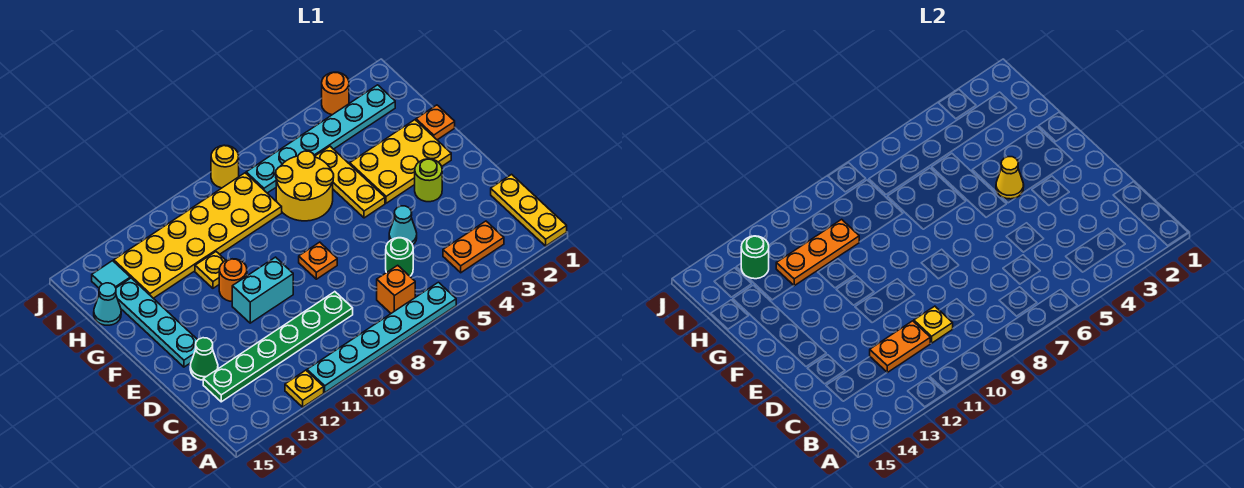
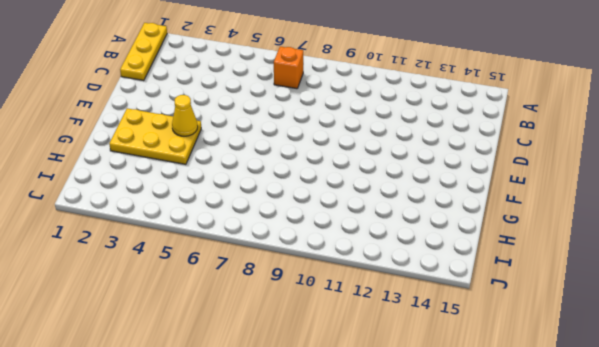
none -> cyan plate A6:A11 level 1
none -> yellow plate A12 level 1
none -> orange plate B3:B4 level 1
none -> green round brick C6 level 1

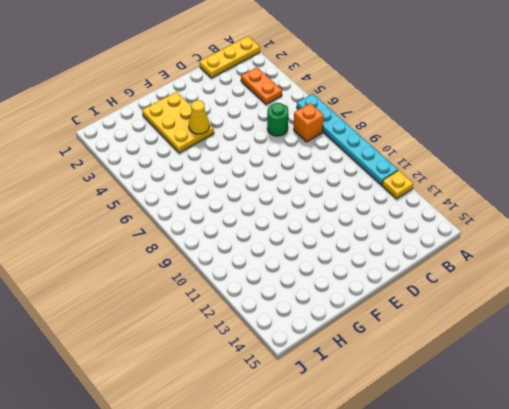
none -> green plate C9:C14 level 1
none -> cyan cone D5 level 1
none -> green cone D14 level 1
none -> lime round brick E3 level 1

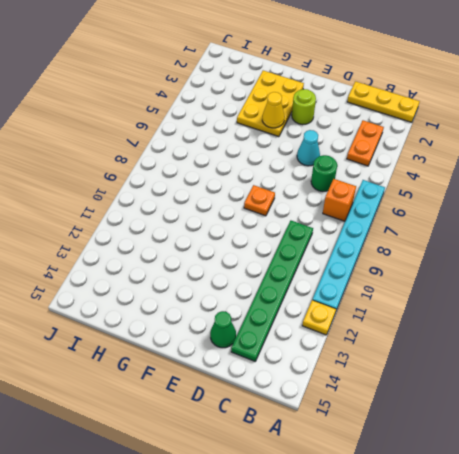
none -> cyan brick E10:E11 level 1
none -> cyan plate E14:H14 level 1
none -> yellow plate F5:H5 level 1
none -> orange round brick F11 level 1

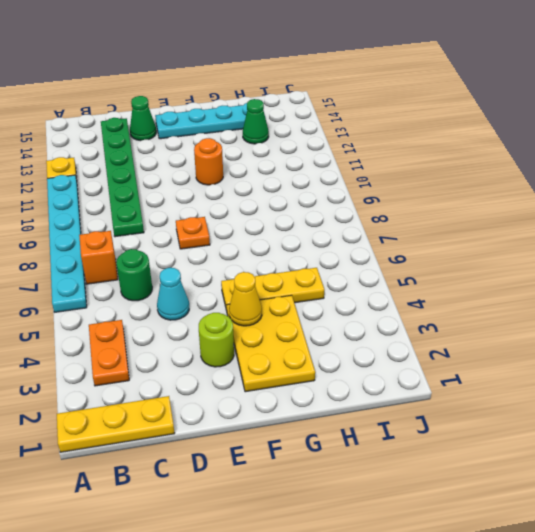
green cone H13 level 1 -> yellow plate H8:I13 level 1
none -> cyan brick E10:E11 level 1
none -> orange plate G1 level 1
none -> yellow round brick G6:H7 level 1
none -> yellow plate G11 level 1

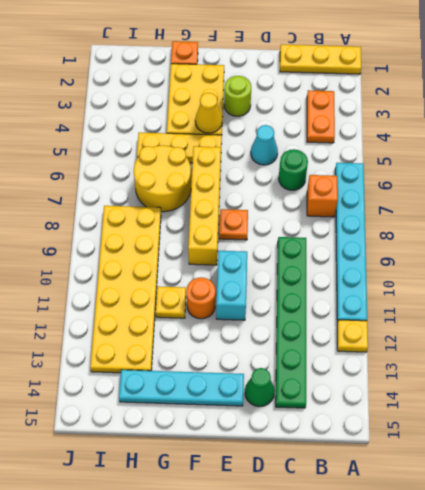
yellow brick F6:F9 level 1 -> none
none -> cyan cone H15 level 1
none -> cyan plate I2:I7 level 1
none -> cyan tile I14 level 1
none -> orange round brick J3 level 1

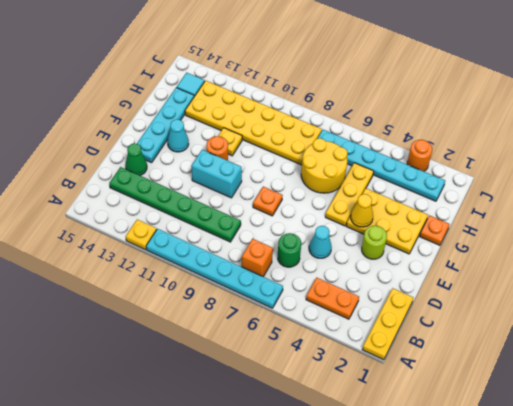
cyan cone F13 level 1 -> cyan cone H15 level 1
none -> yellow round brick J8 level 1
none -> yellow plate C10 level 2
none -> orange plate C11:C12 level 2
none -> orange plate H10:H12 level 2

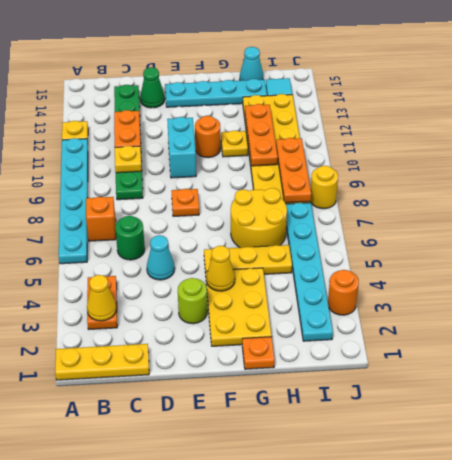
yellow cone B3 level 2 -> none
orange plate I8:I10 level 2 -> none
none -> green round brick I13 level 2

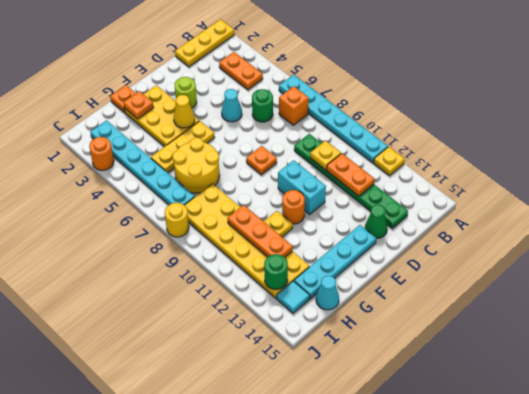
orange plate G2 level 2 -> none

